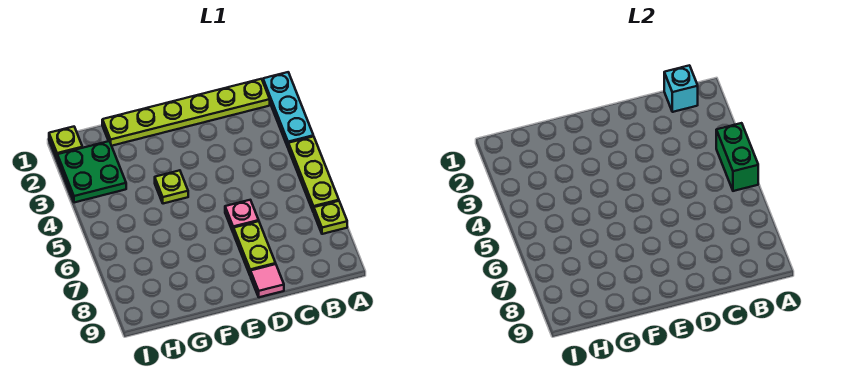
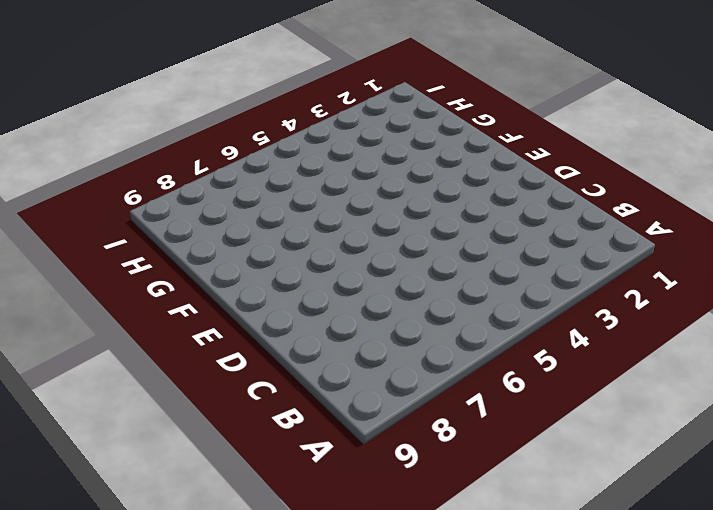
none -> cyan plate A1:A3 level 1
none -> lime plate A4:A6 level 1
none -> lime plate A7 level 1

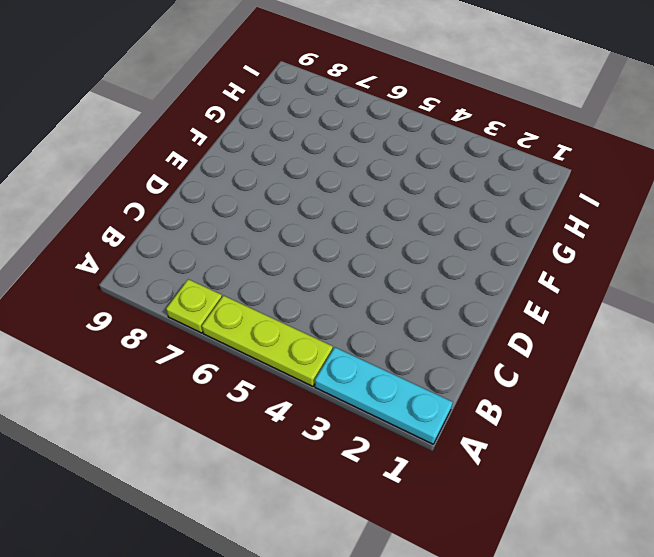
none -> lime plate B1:G1 level 1
none -> pink plate D6 level 1
none -> lime plate D7:D8 level 1

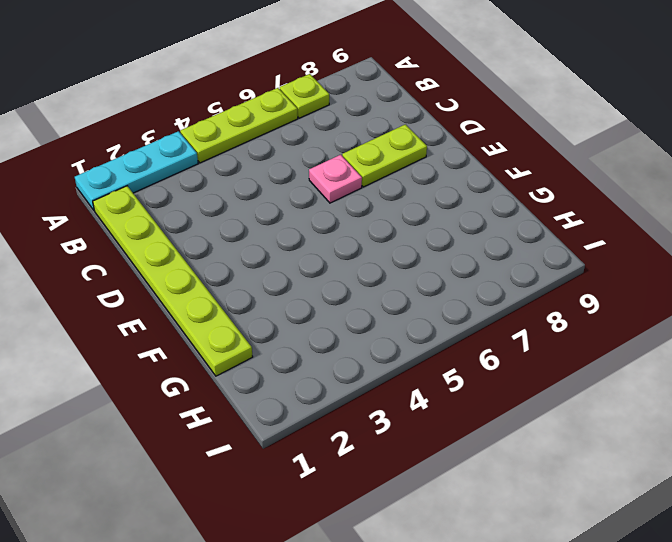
none -> pink tile D9 level 1
none -> lime plate F4 level 1
none -> green plate H2:I3 level 1

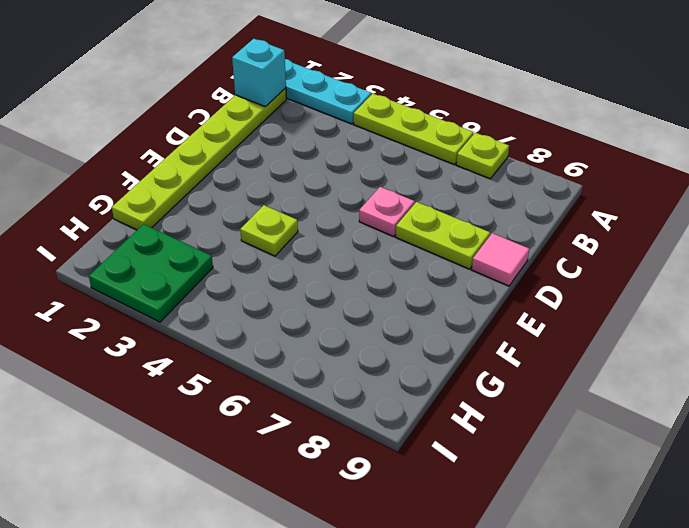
none -> lime plate I1 level 1
none -> green brick A4:A5 level 2

